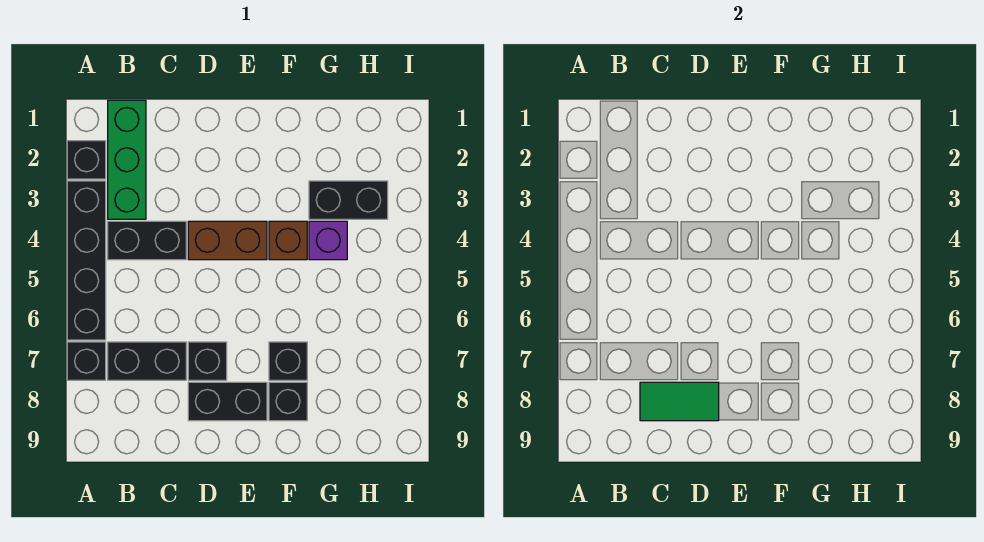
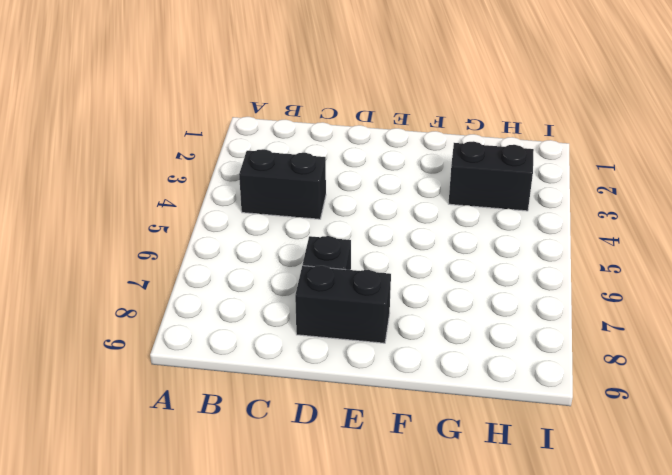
none -> black brick A2 level 1
none -> black brick A3:A6 level 1
none -> black brick A7 level 1

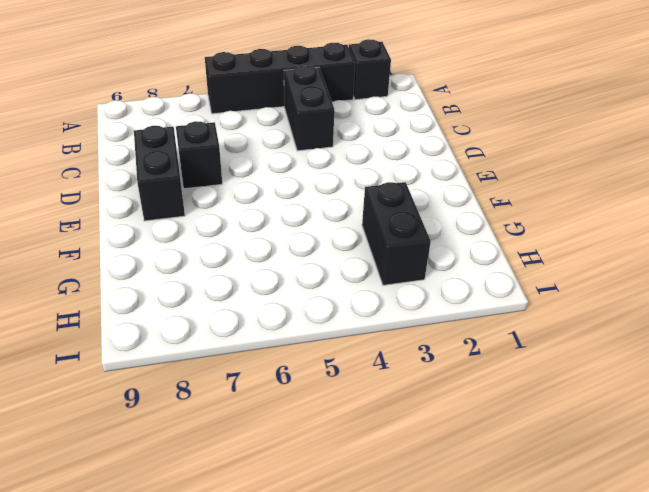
none -> black brick A7 level 1
none -> green brick B1:B3 level 1
none -> black brick B7:C7 level 1

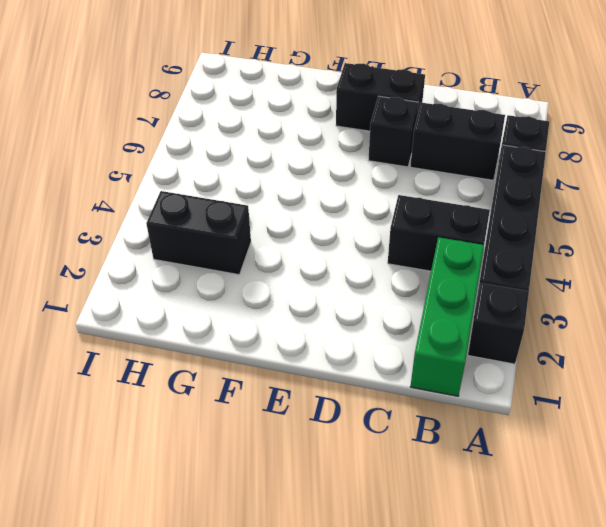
none -> brown brick D4:E4 level 1
none -> brown brick F4 level 1
none -> black brick F7 level 1

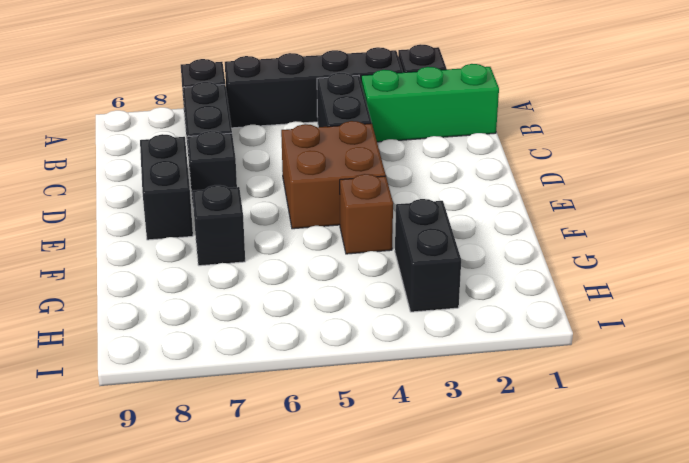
brown brick D4:E5 level 1 -> brown brick D4:E4 level 1
none -> black brick F8 level 1
none -> purple brick G4 level 1
none -> green tile C8:D8 level 2

